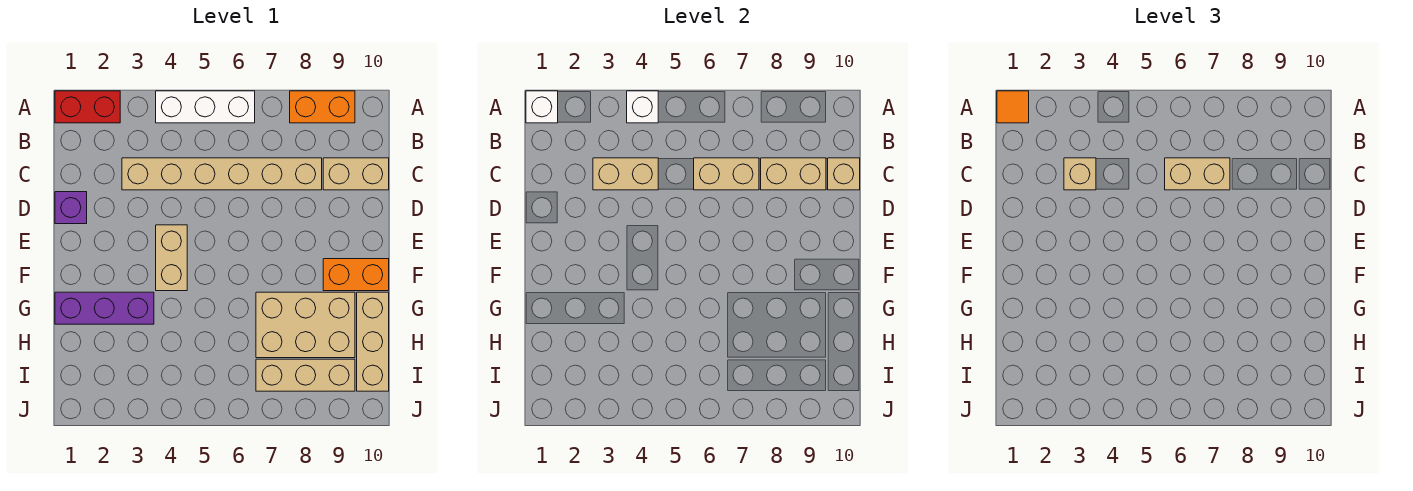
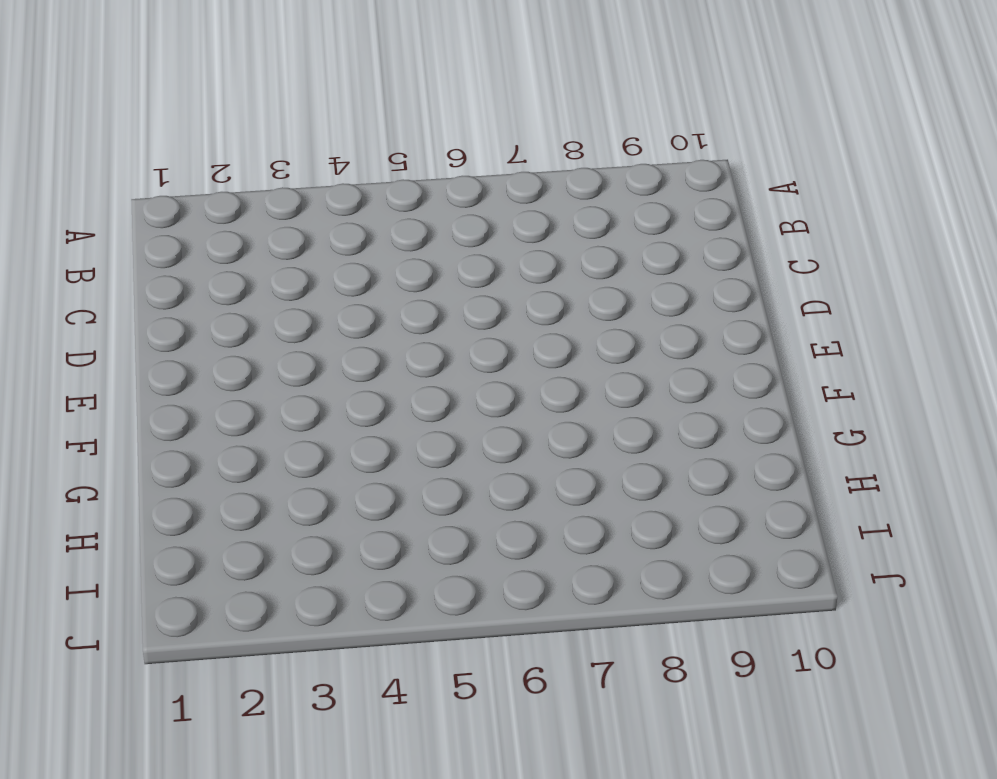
none -> red brick A1:A2 level 1
none -> white brick A4:A6 level 1
none -> orange brick A8:A9 level 1

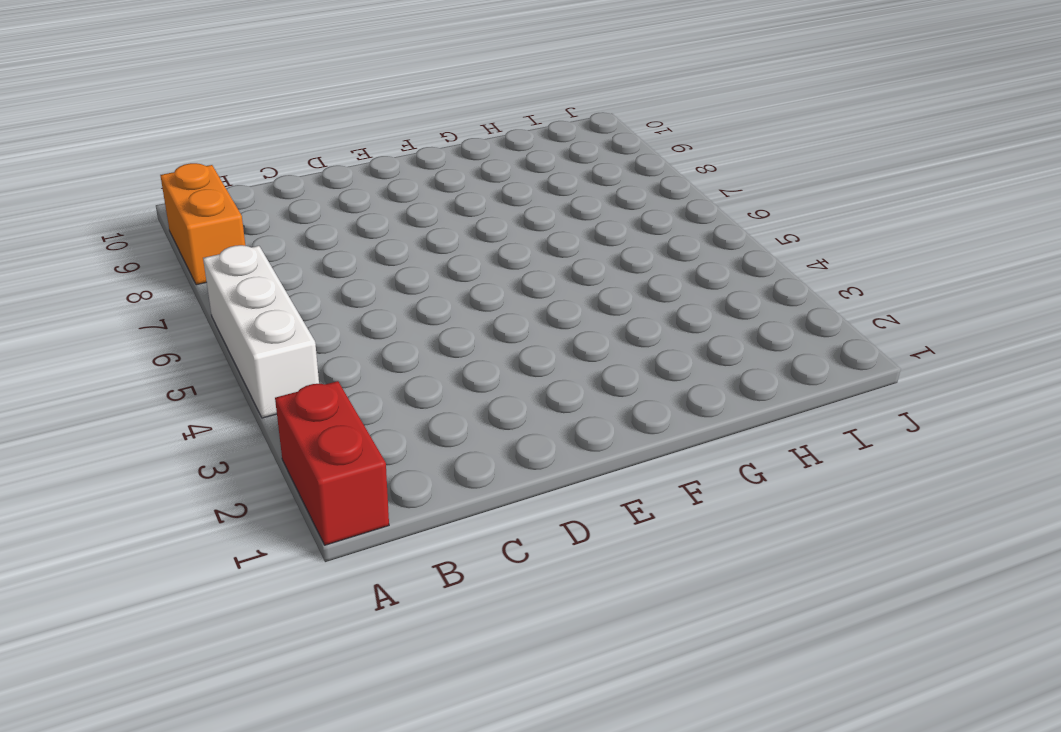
none -> tan brick C3:C8 level 1
none -> tan brick C9:C10 level 1
none -> purple brick D1 level 1

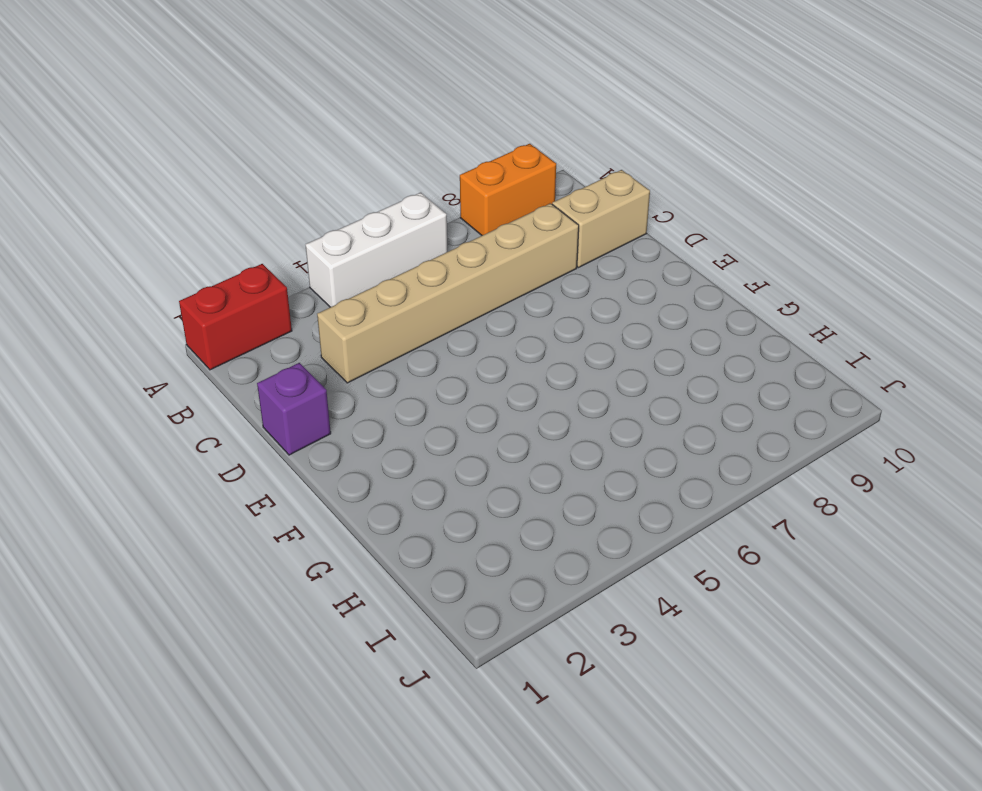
none -> tan brick E4:F4 level 1
none -> orange brick F9:F10 level 1
none -> purple brick G1:G3 level 1

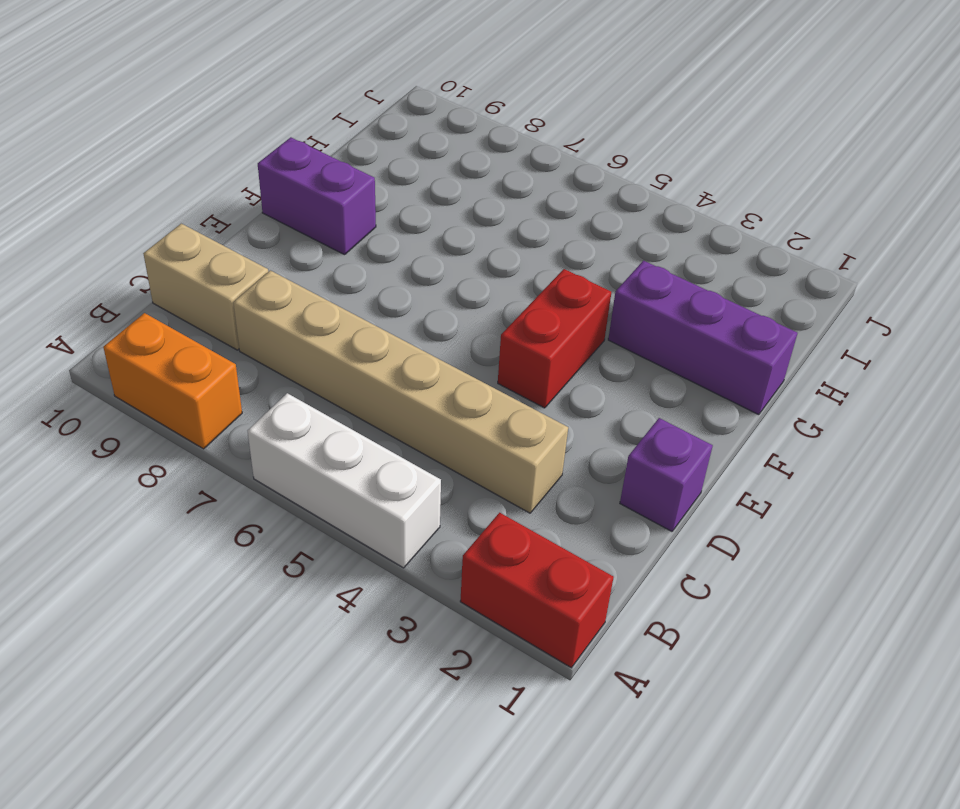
red brick E4:F4 level 1 -> tan brick E4:F4 level 1
purple brick F9:F10 level 1 -> orange brick F9:F10 level 1
none -> tan brick G7:H9 level 1
none -> tan brick G10:I10 level 1
none -> tan brick I7:I9 level 1

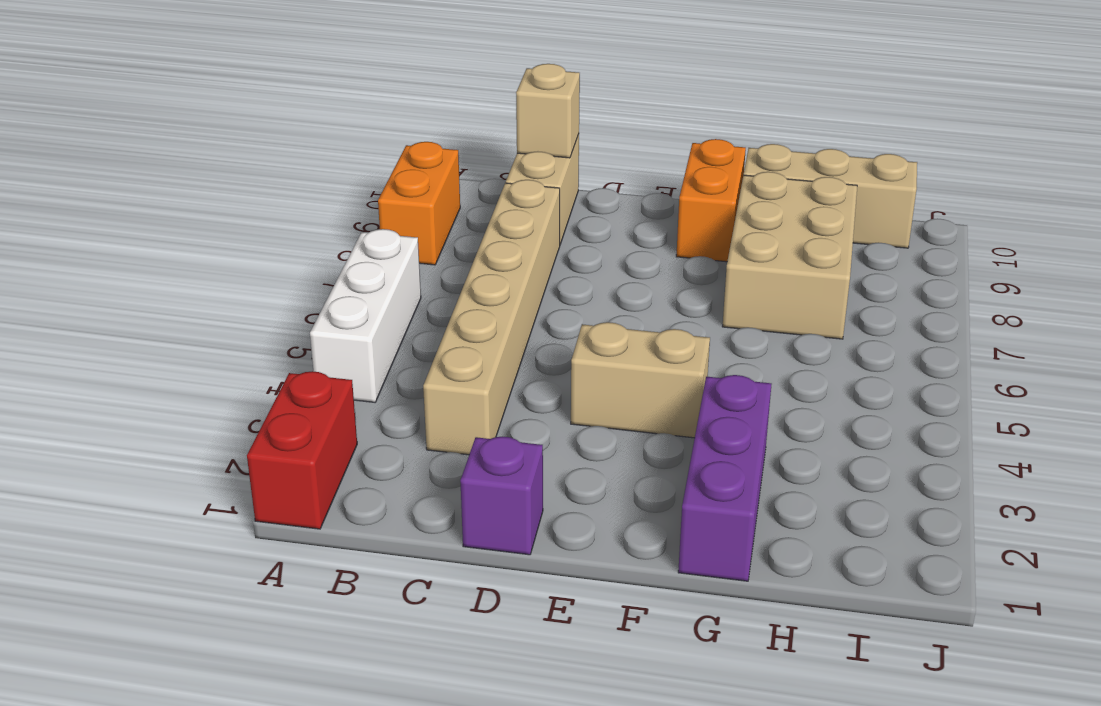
none -> tan brick I7:I9 level 1
none -> white brick A1 level 2
none -> white brick A4 level 2

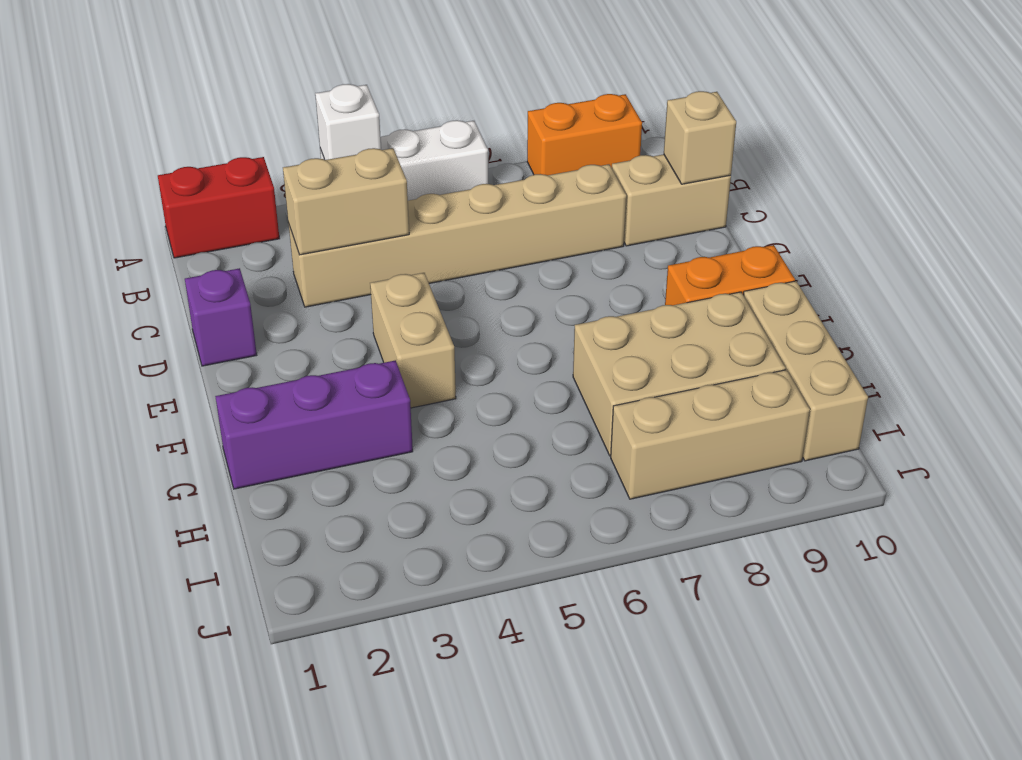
none -> white brick A1 level 2
none -> tan brick C6:C7 level 2
none -> tan brick C8:C9 level 2

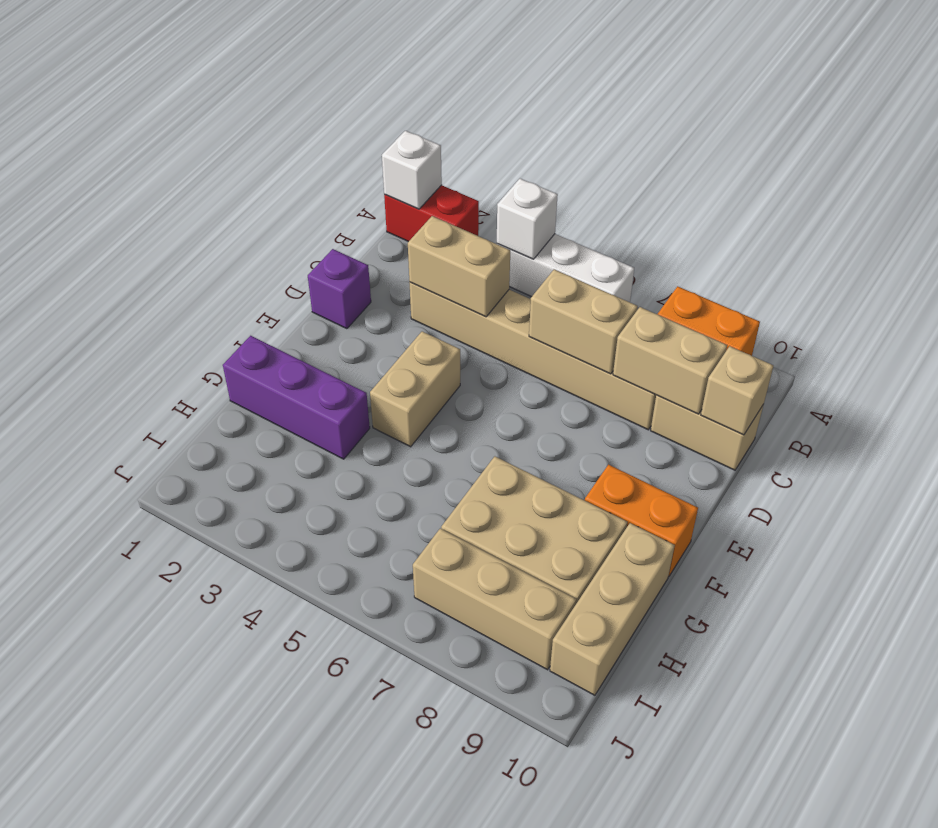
none -> orange tile A1 level 3
none -> tan brick C3 level 3
none -> tan brick C6:C7 level 3

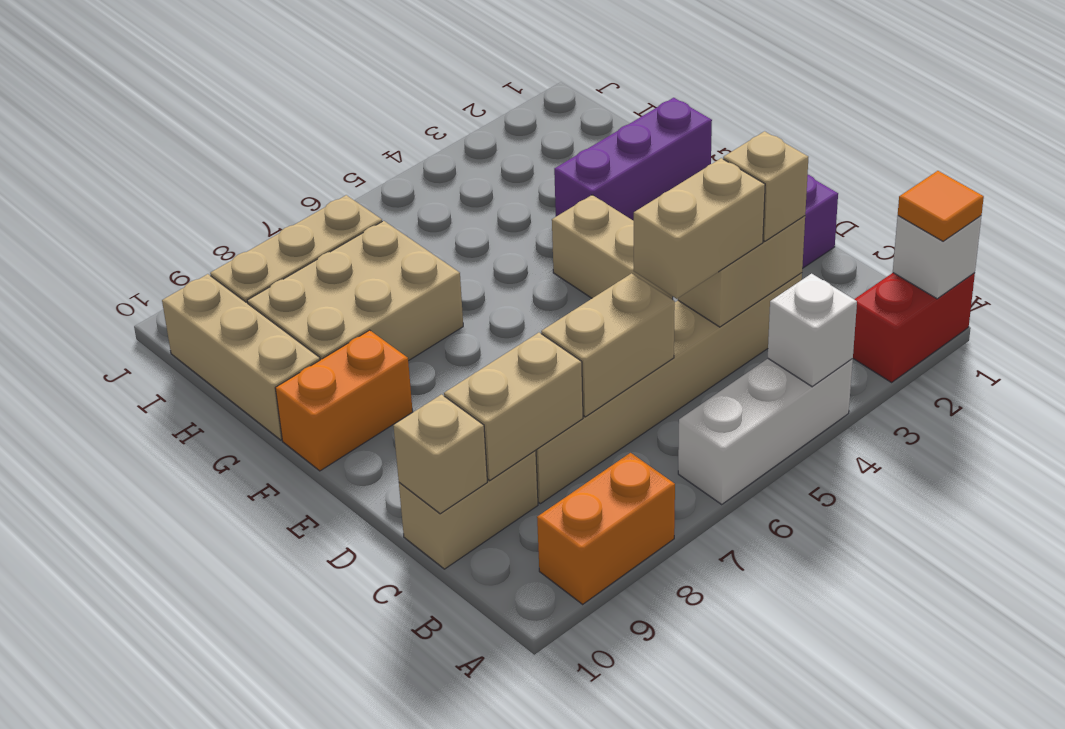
tan brick C4:C5 level 3 -> tan brick C6:C7 level 3

